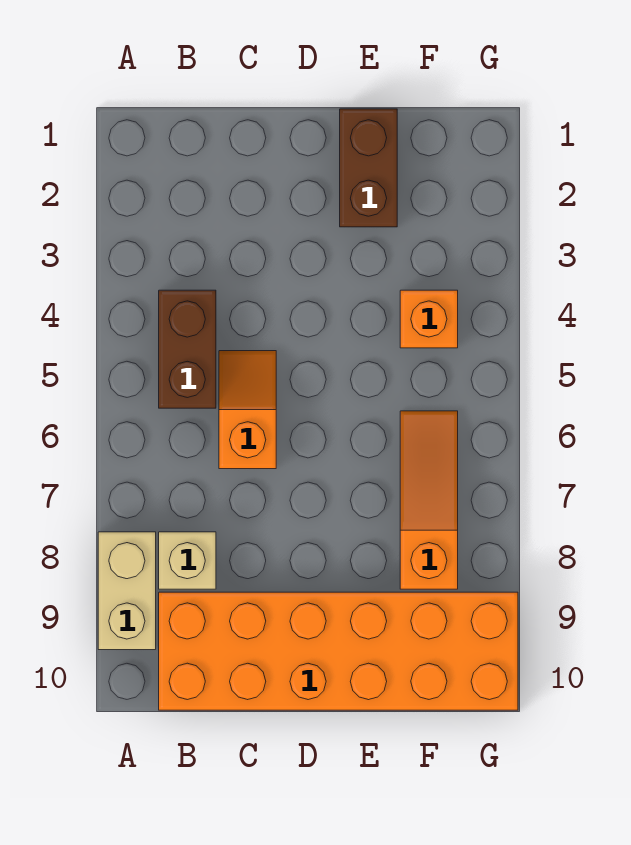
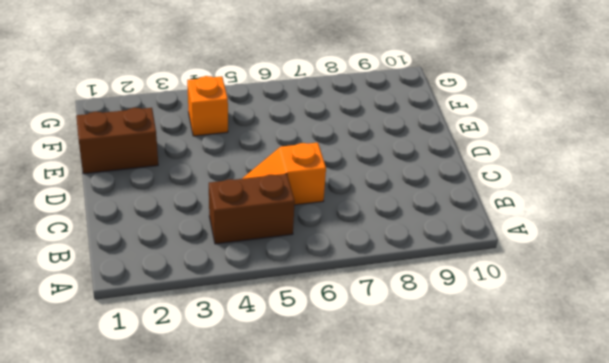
none -> tan brick A8:A9 level 1
none -> tan brick B8 level 1

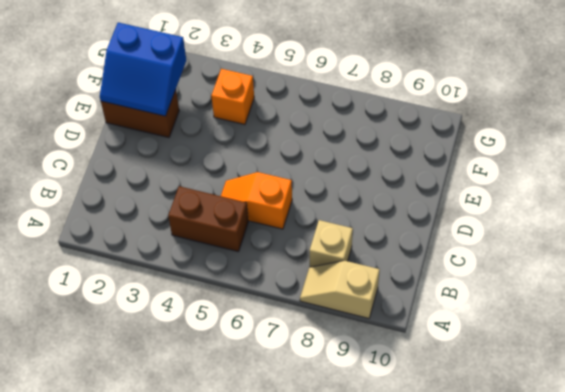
tan slope A8:A9 level 1 top 9 -> tan brick A8:A9 level 1
blue slope E1:F2 level 2 top F -> none
none -> orange brick B9:G10 level 1
none -> orange slope F6:F8 level 1 top 8

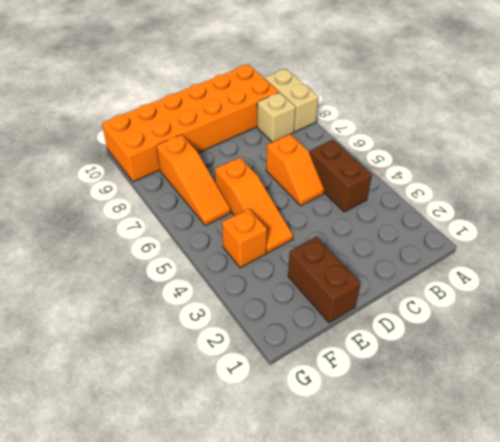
orange slope E4:E6 level 1 top 6 -> none

